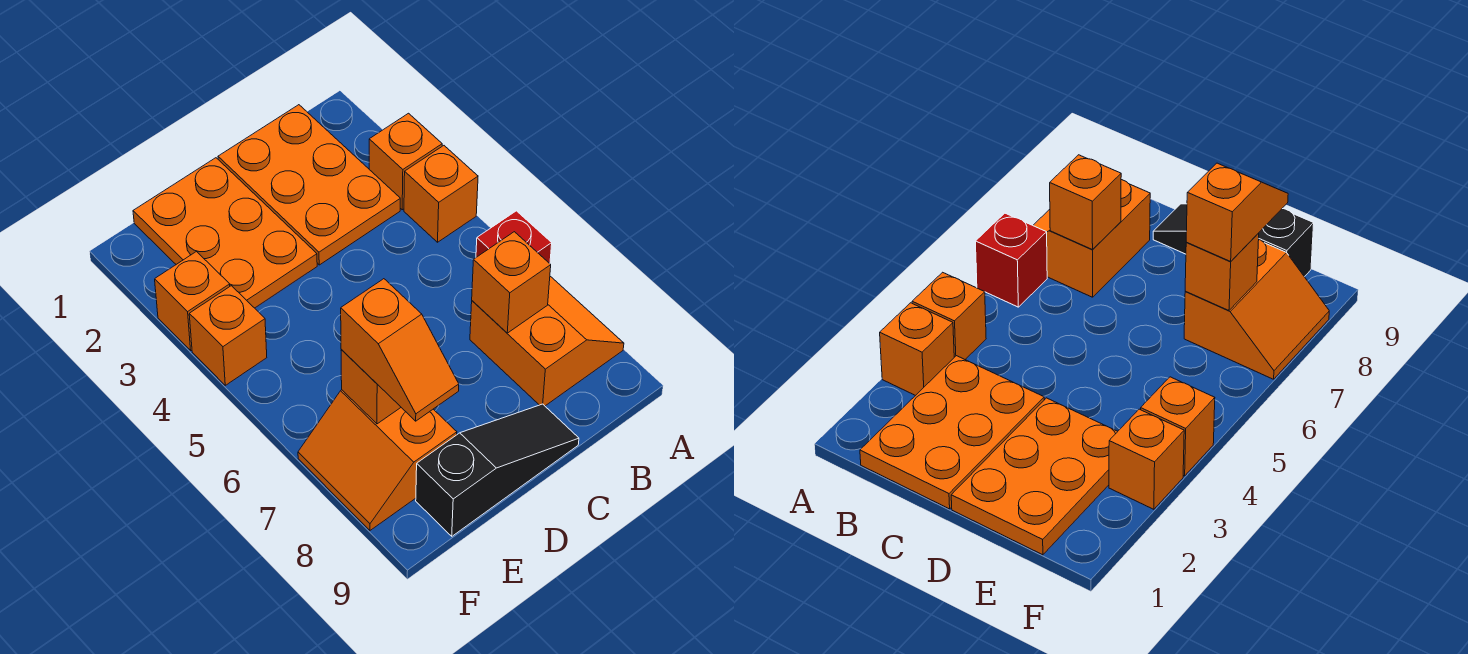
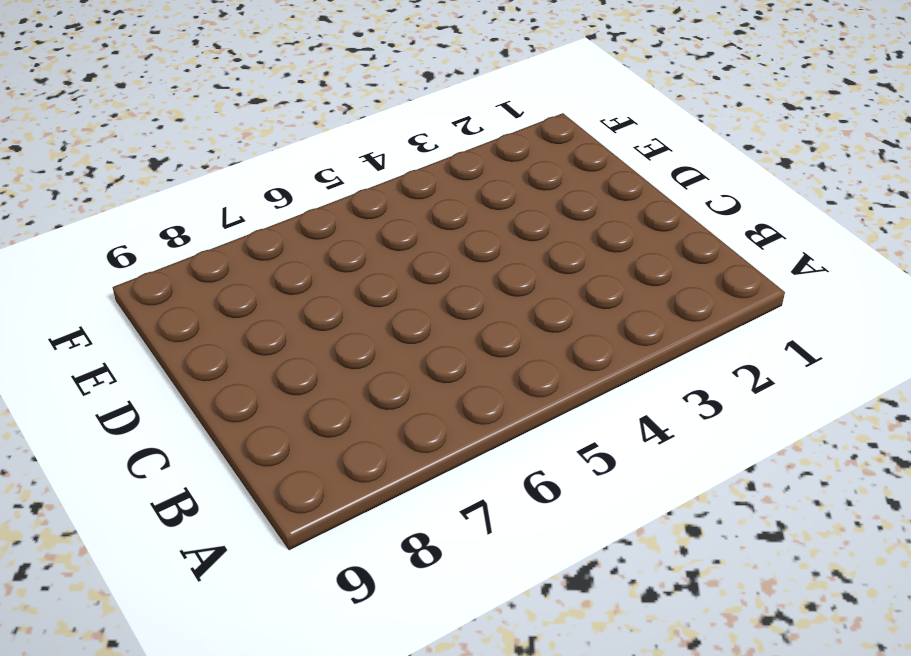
none -> orange brick A3 level 1
none -> orange brick A4 level 1
none -> red brick A6 level 1

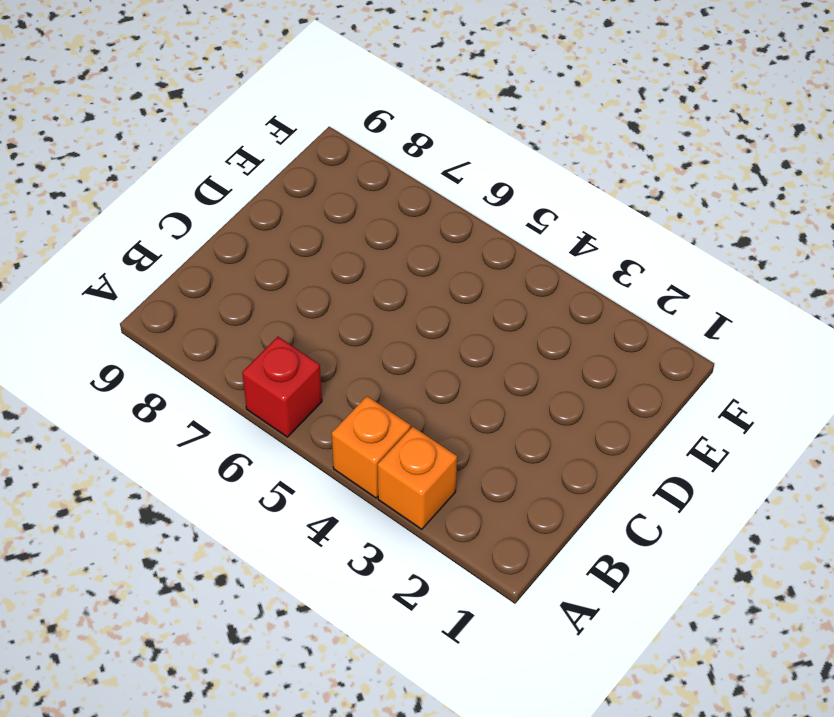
none -> orange slope A7:B8 level 1 top B
none -> orange plate B1:C3 level 1
none -> black slope C9:E9 level 1 top E

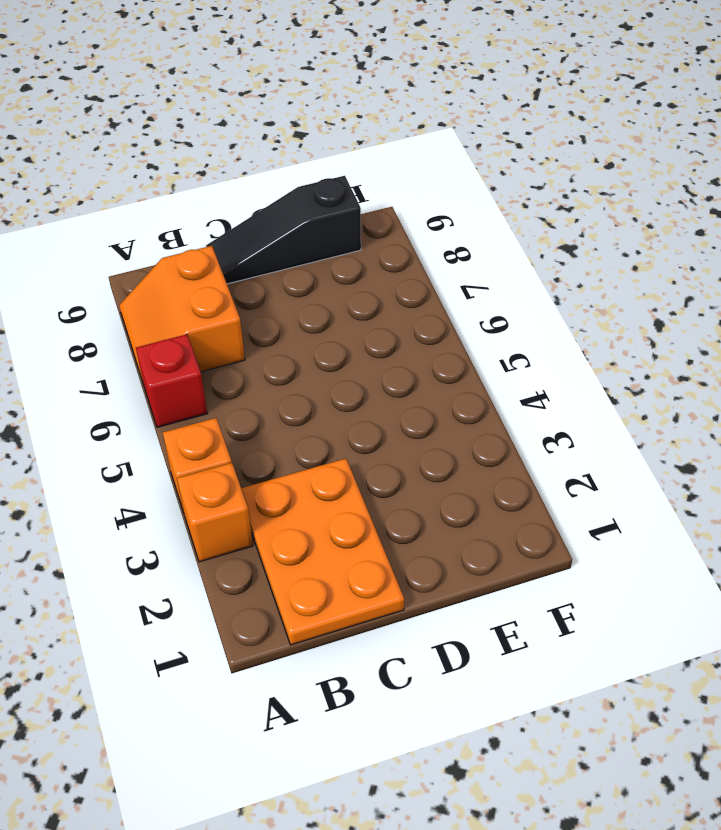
none -> orange plate D1:E3 level 1
none -> orange slope E7:F8 level 1 top E
none -> orange brick F3 level 1

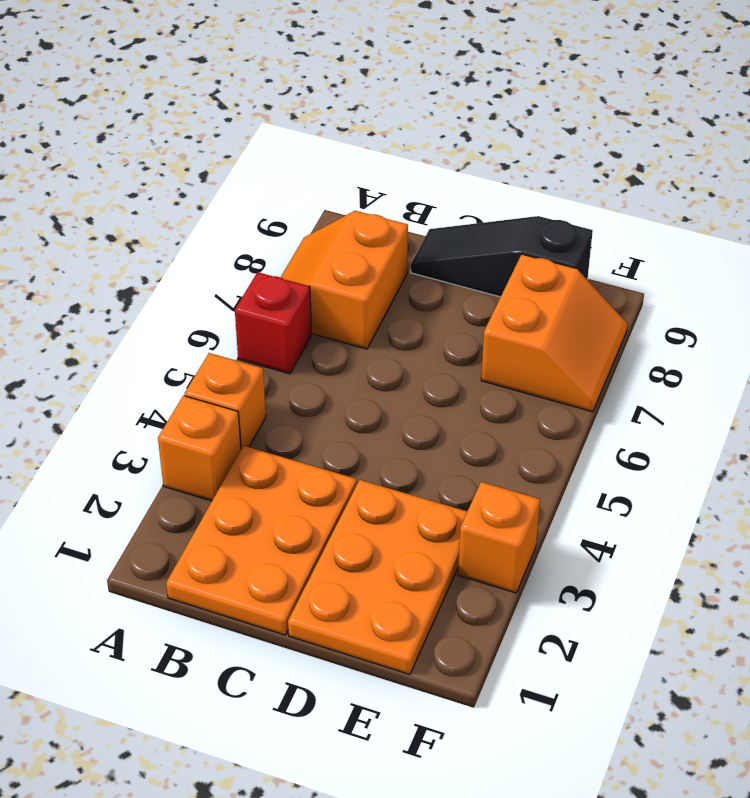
none -> orange brick F4 level 1
none -> orange brick B7 level 2
none -> orange brick E7 level 2

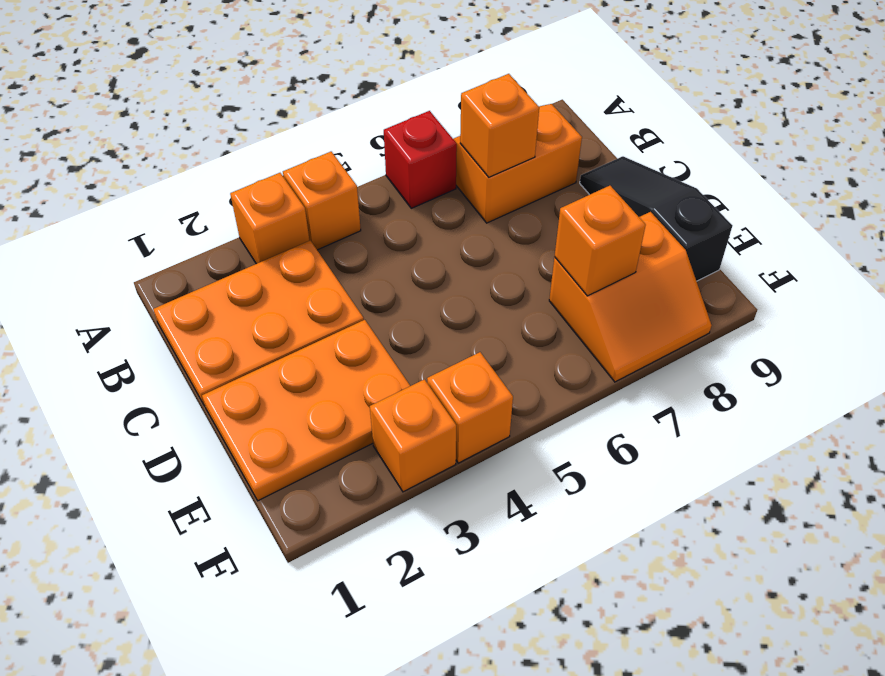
none -> orange slope E7:E8 level 3 top 7

